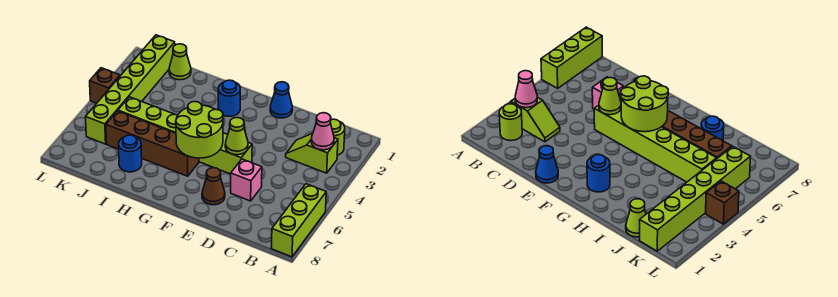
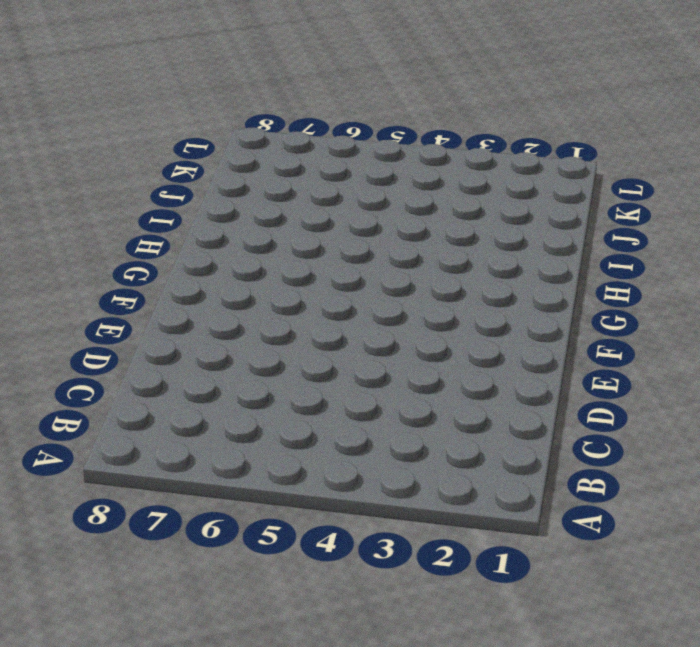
none -> lime brick A6:A8 level 1
none -> lime round brick B2 level 1
none -> lime slope B3:C3 level 1 top B

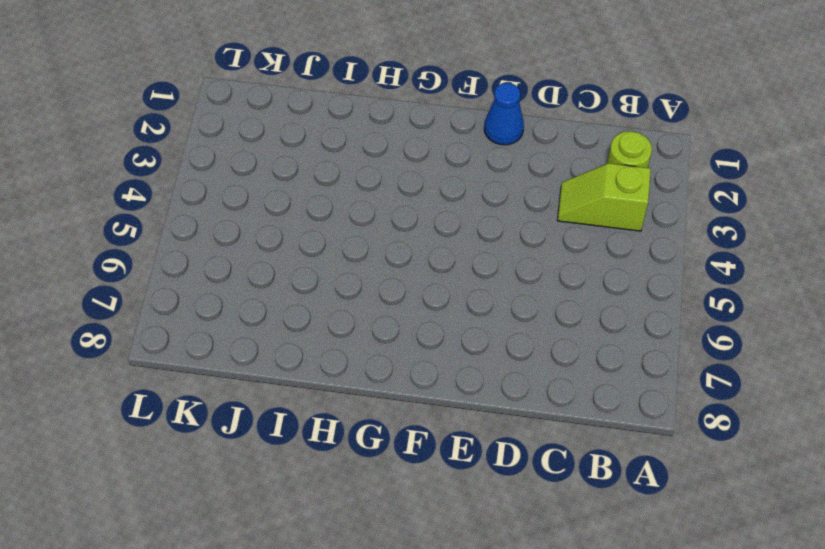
none -> lime brick A6:A8 level 1
none -> pink brick D6 level 1
none -> lime brick E5:J5 level 1

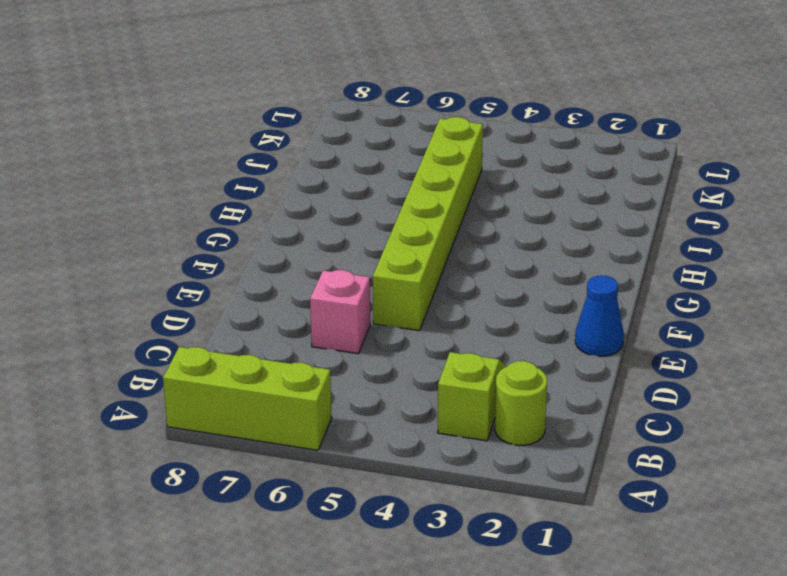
none -> brown cone E7 level 1
none -> blue round brick G2 level 1
none -> brown brick G6:J6 level 1

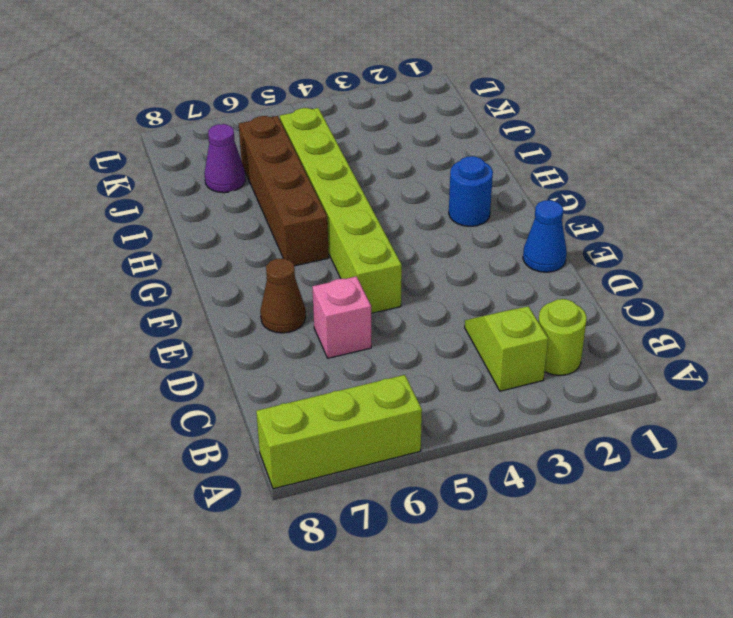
purple cone J7 level 1 -> none
none -> blue round brick I7 level 1
none -> lime cone J1 level 1
none -> lime brick K1:K6 level 1

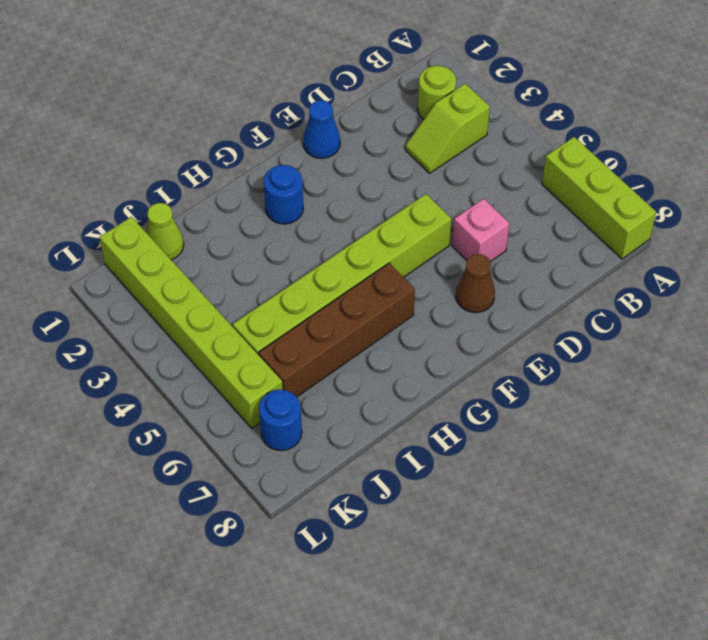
blue round brick K7 level 1 -> blue round brick I7 level 1
none -> brown brick L4 level 1
none -> pink cone B3 level 2
none -> lime cone E5 level 2

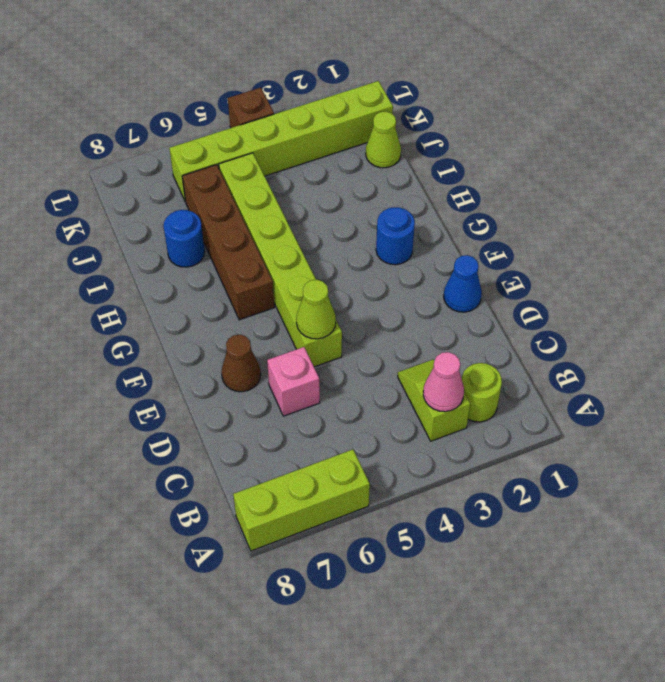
none -> lime round brick F5:G6 level 2

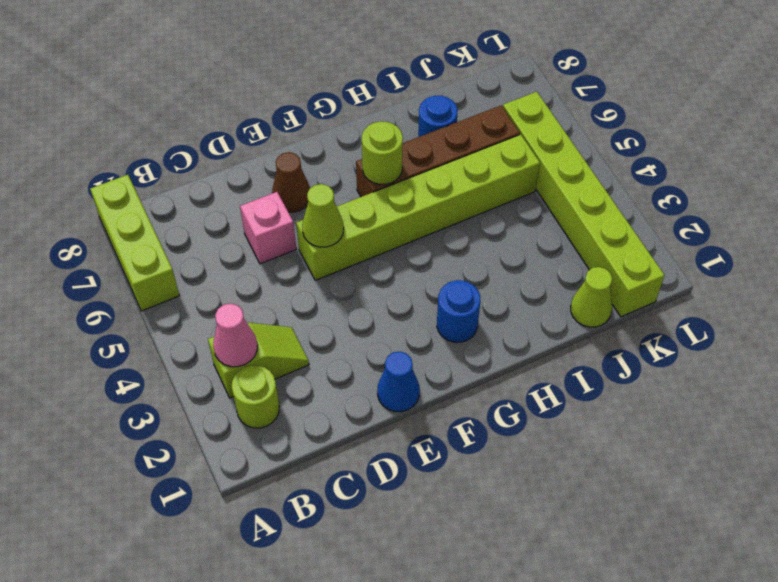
lime round brick G6 level 2 -> lime round brick F5:G6 level 2
none -> brown brick L4 level 1

